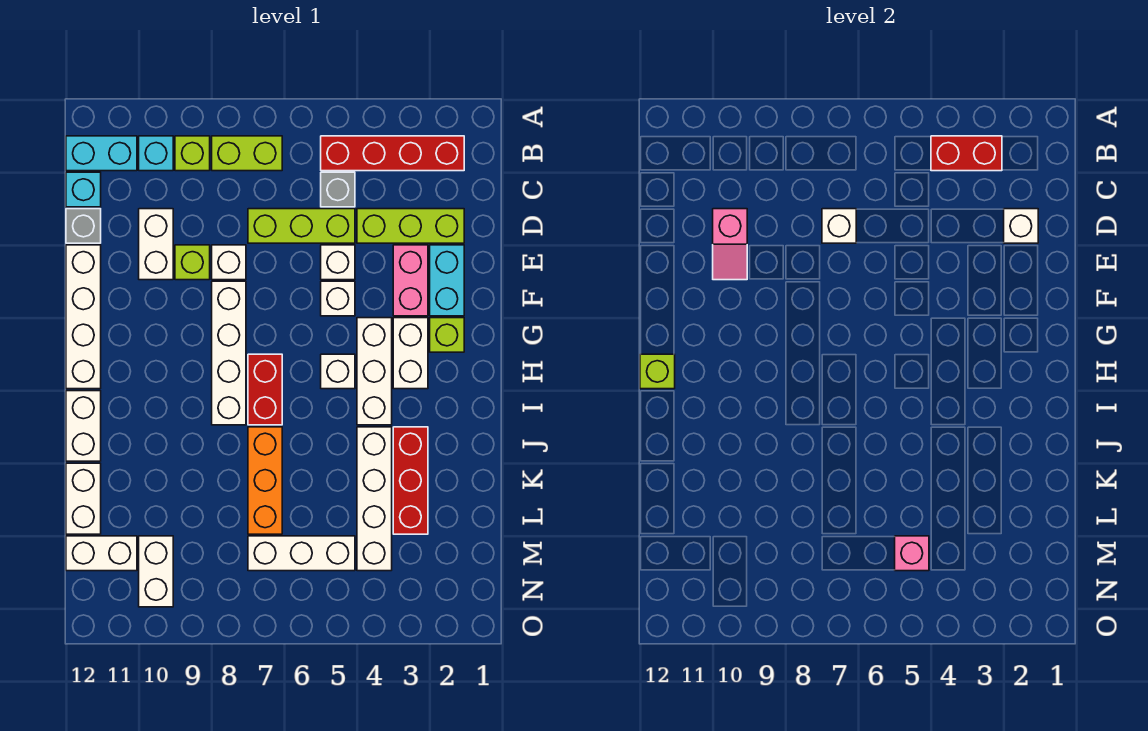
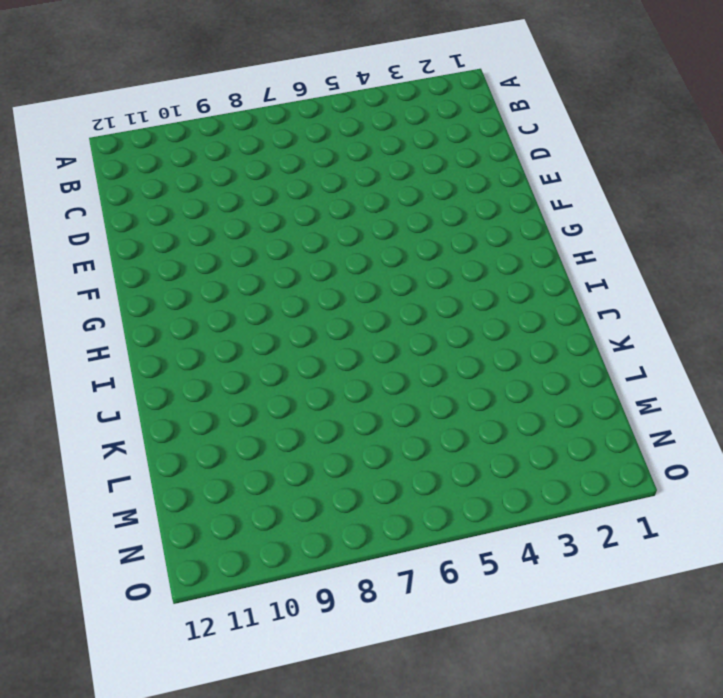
none -> red brick B2:B5 level 1
none -> lime brick B7:B8 level 1
none -> lime brick B9 level 1
none -> cyan brick B10 level 1

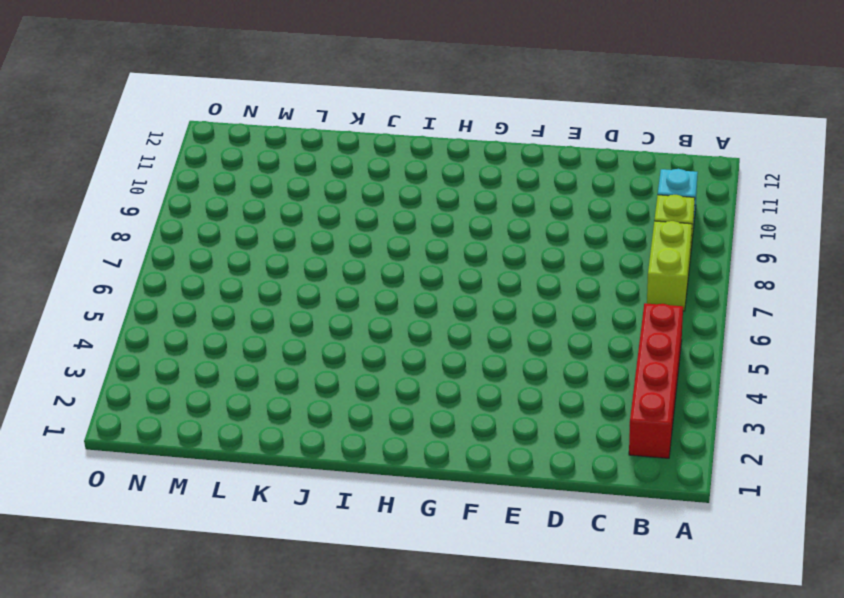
none -> cyan brick B11:B12 level 1
none -> grey brick C5 level 1
none -> cyan brick C12 level 1
none -> lime brick D2:D4 level 1

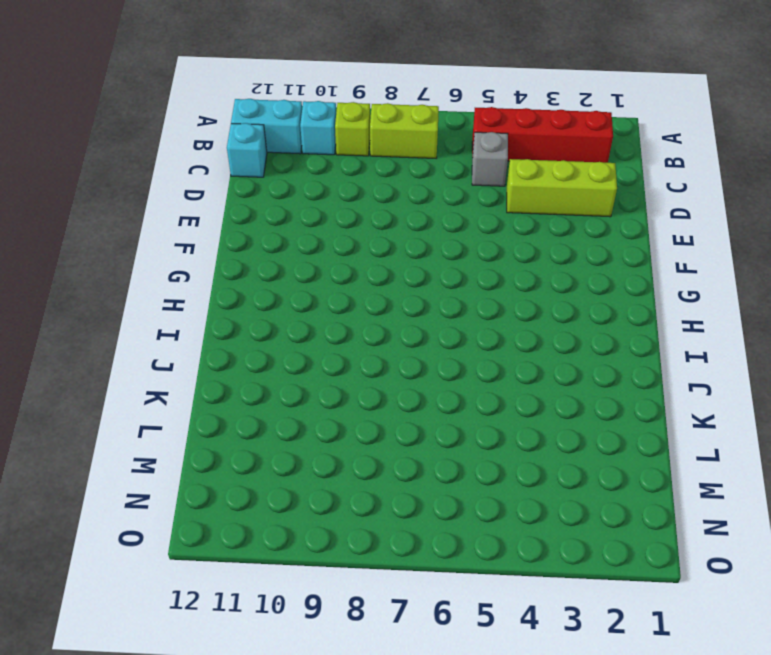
none -> lime brick D5:D7 level 1
none -> white brick D10:E10 level 1
none -> grey brick D12 level 1
none -> cyan brick E2:F2 level 1

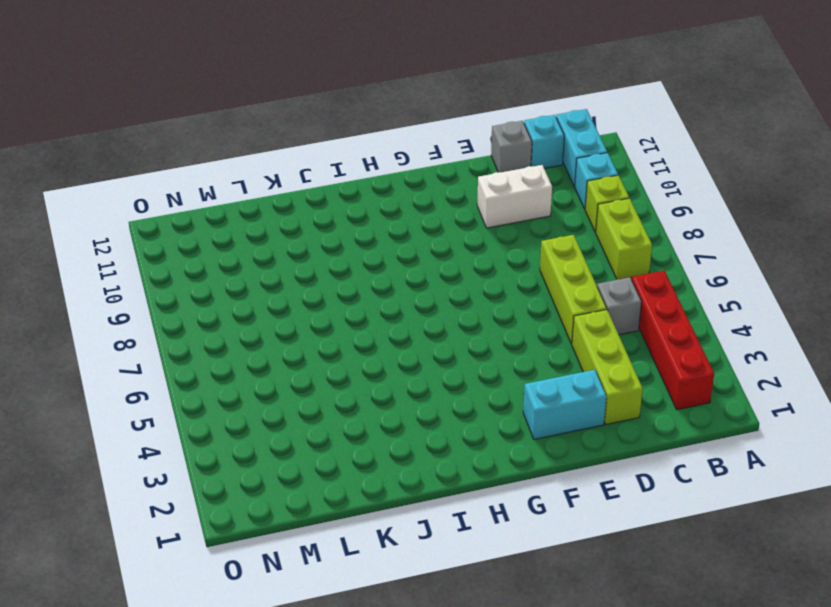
none -> pink brick E3:F3 level 1
none -> white brick E5 level 1
none -> white brick E8 level 1
none -> lime brick E9 level 1

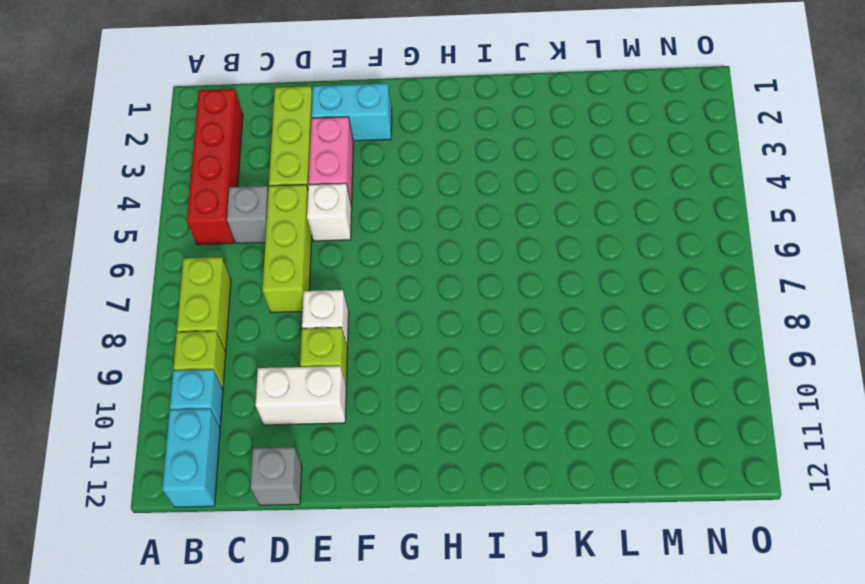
pink brick E3:E4 level 1 -> pink brick E3:F3 level 1
none -> cyan brick C12 level 1
none -> white brick E12:H12 level 1
none -> white brick F5 level 1
none -> white brick F8:I8 level 1

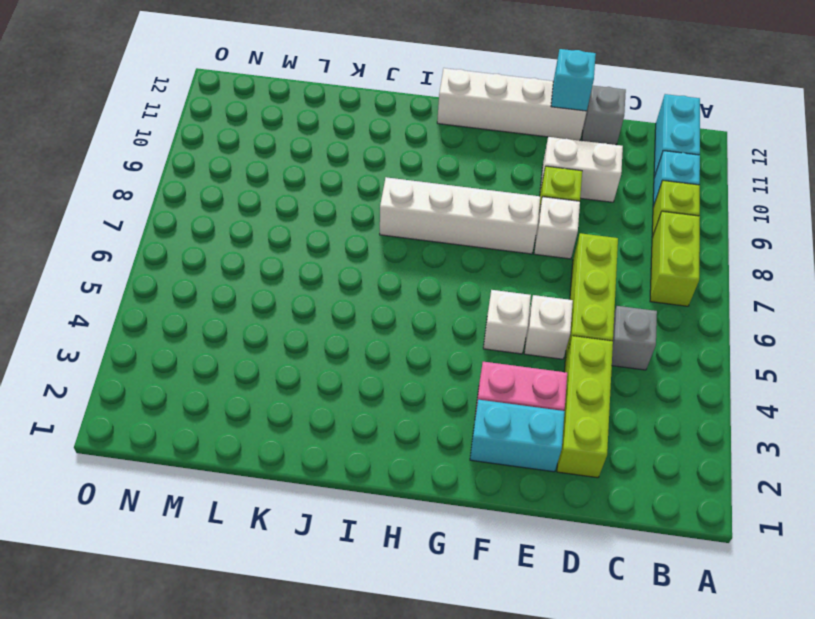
cyan brick E12 level 2 -> cyan brick C12 level 1
none -> red brick B2:B5 level 1
none -> lime brick G2 level 1
none -> white brick G3:H3 level 1
none -> white brick G4:I4 level 1

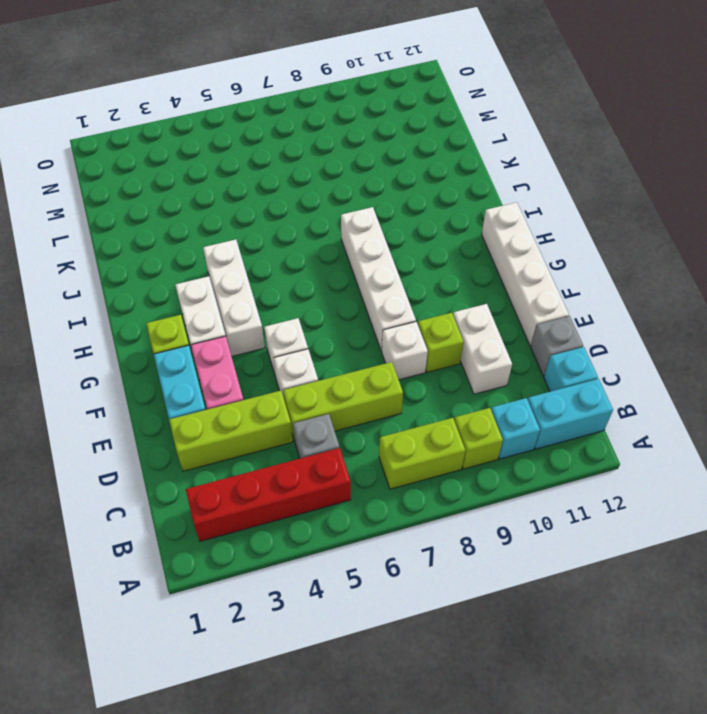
none -> white brick H5 level 1
none -> red brick H7:I7 level 1
none -> white brick I12:J12 level 1
none -> red brick J3:L3 level 1

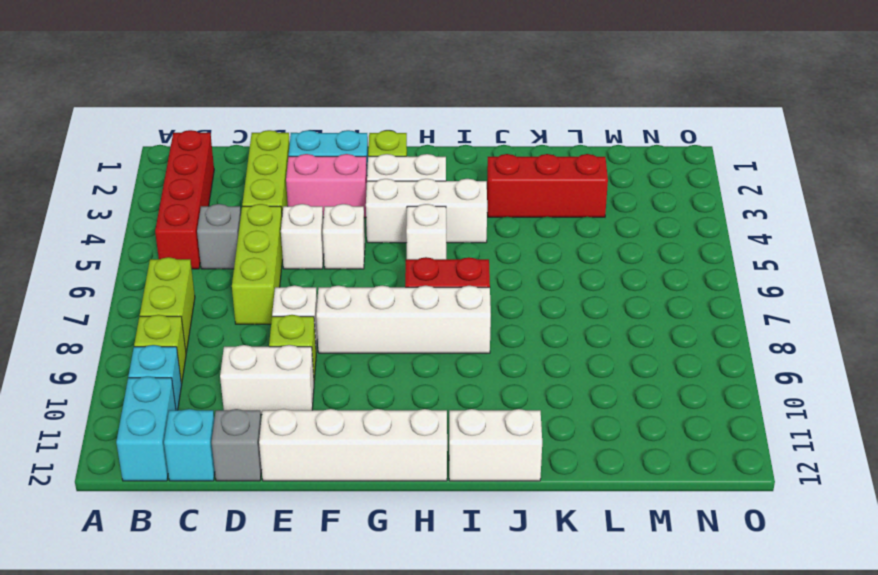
none -> white brick J4:M4 level 1
none -> orange brick J7:L7 level 1
none -> white brick K12:L12 level 1
none -> white brick M5:M7 level 1

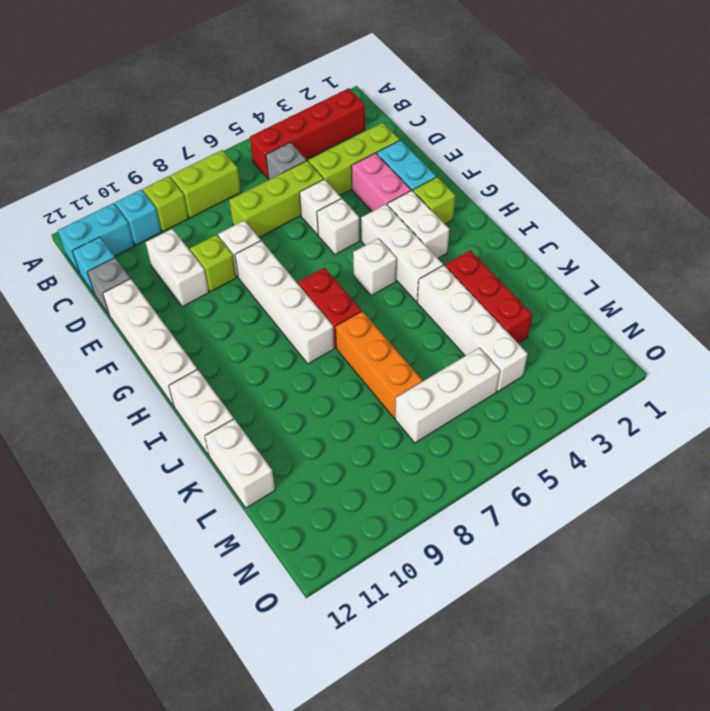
none -> white brick M10:N10 level 1
none -> white brick M11:M12 level 1
none -> red brick B3:B4 level 2
none -> white brick D2 level 2

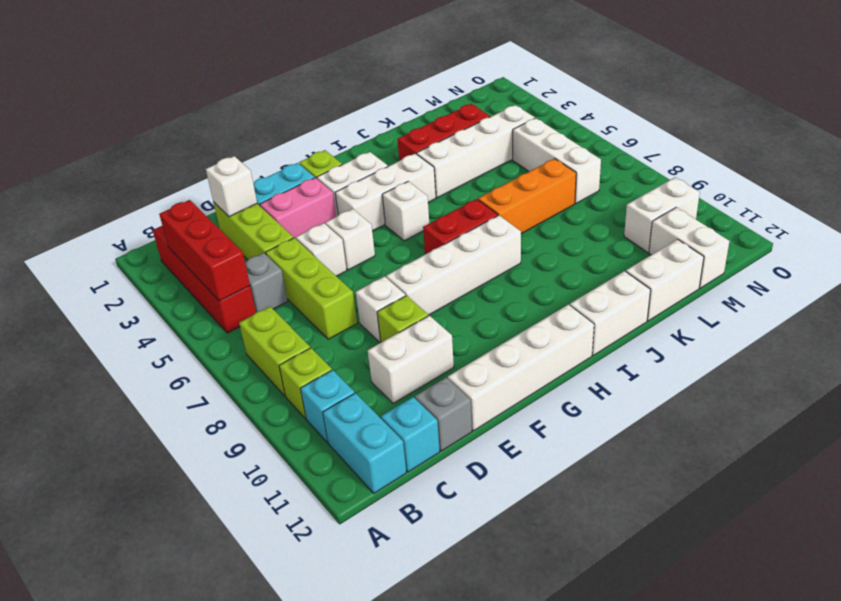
red brick B3:B5 level 2 -> red brick B3:B4 level 2
none -> white brick D7 level 2
none -> pink slope D10:E10 level 2 top D
none -> lime brick H12 level 2
none -> pink brick M5 level 2

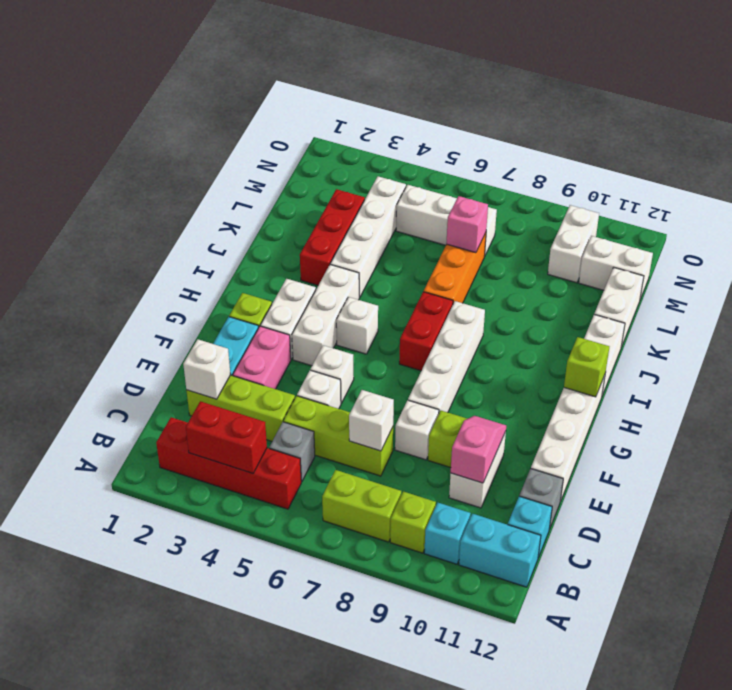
pink brick L7 level 2 -> pink brick M5 level 2

